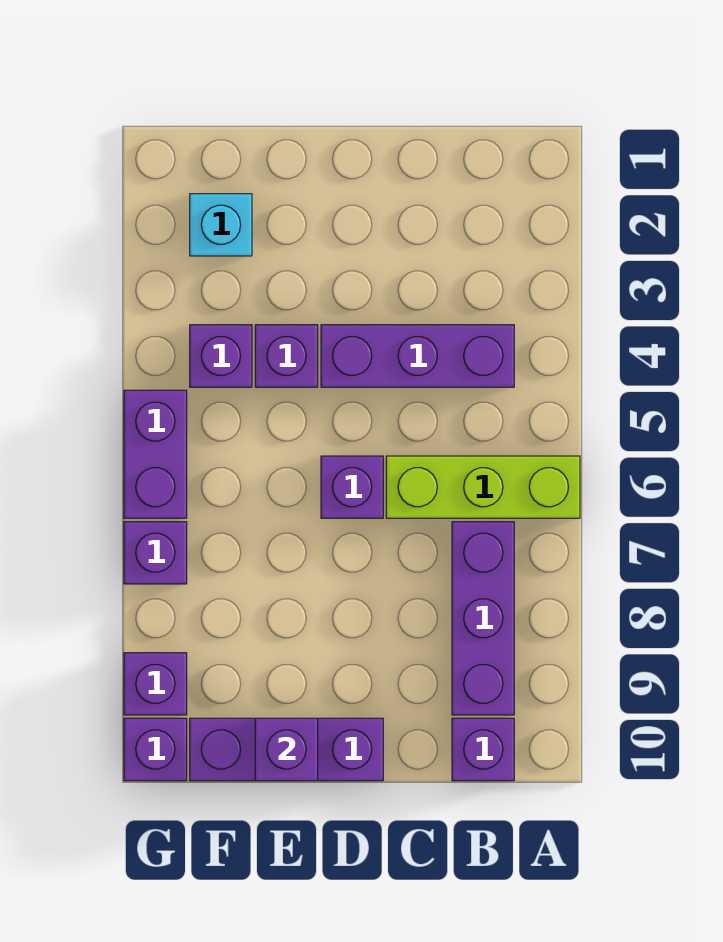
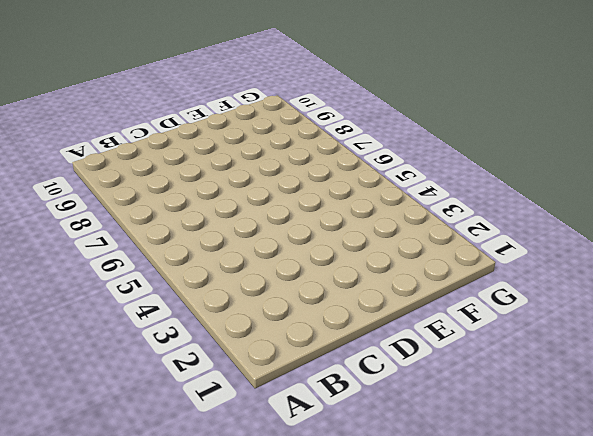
none -> lime brick A6:C6 level 1
none -> purple brick B4:D4 level 1
none -> purple brick B7:B9 level 1

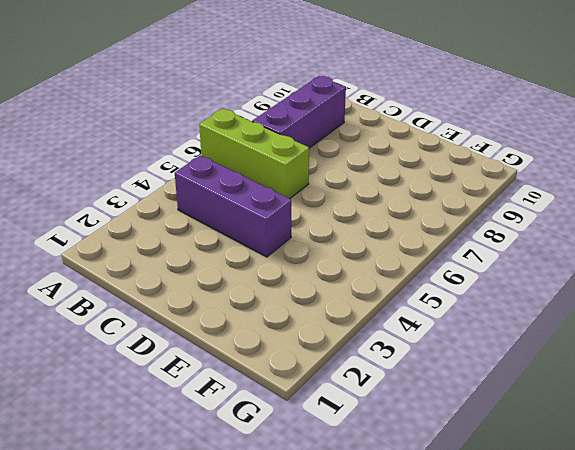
none -> purple brick B10 level 1
none -> purple brick D6 level 1
none -> purple brick D10:F10 level 1

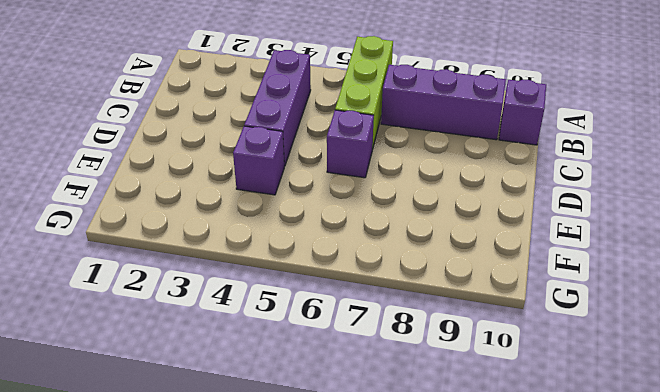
none -> purple brick D10:F10 level 1
none -> cyan brick F2 level 1
none -> purple brick F4 level 1

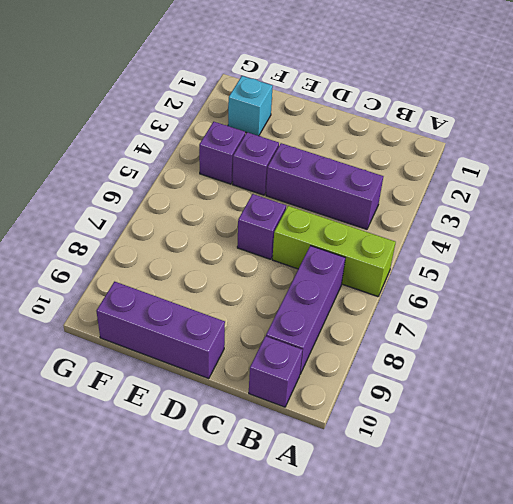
none -> purple brick G5:G6 level 1
none -> purple brick G7 level 1
none -> purple brick G9 level 1

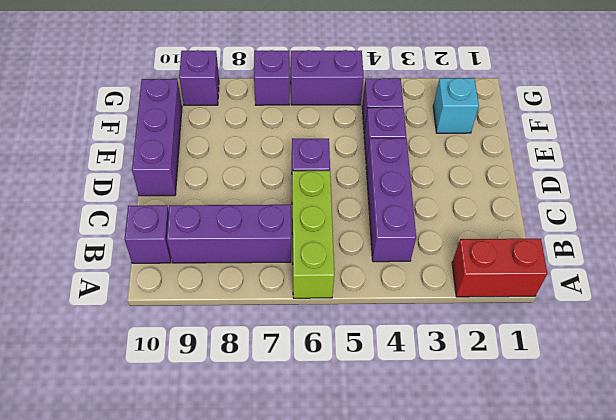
red brick A1:A2 level 1 -> none
none -> purple brick G10 level 1
none -> purple brick E10 level 2

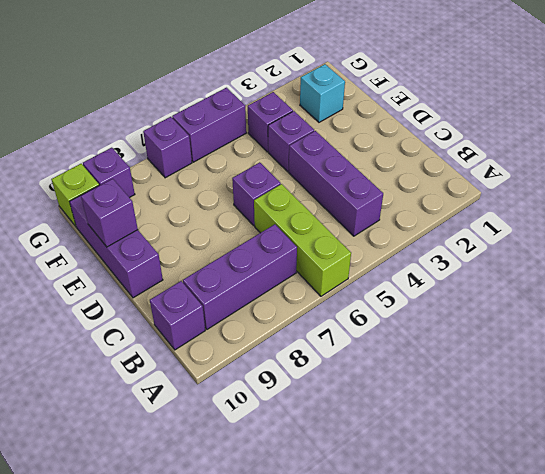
lime brick G10 level 1 -> purple brick G10 level 1

